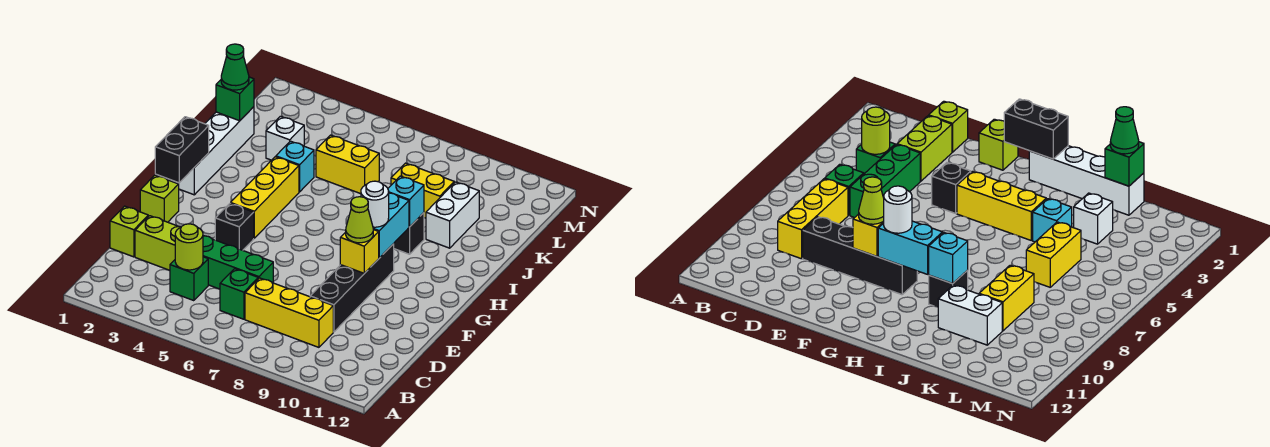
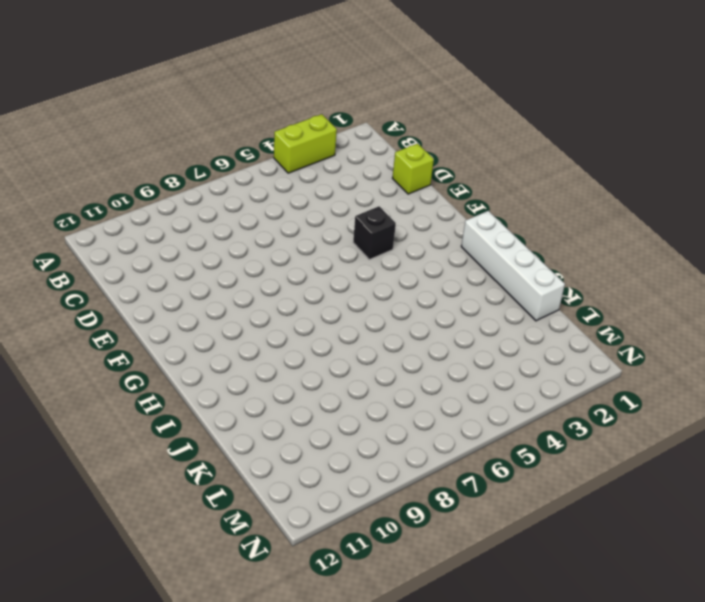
lime brick A3:A4 level 1 -> lime brick D2:D3 level 1
none -> green brick C4 level 1
none -> green brick C6 level 1
none -> yellow brick C7:C9 level 1

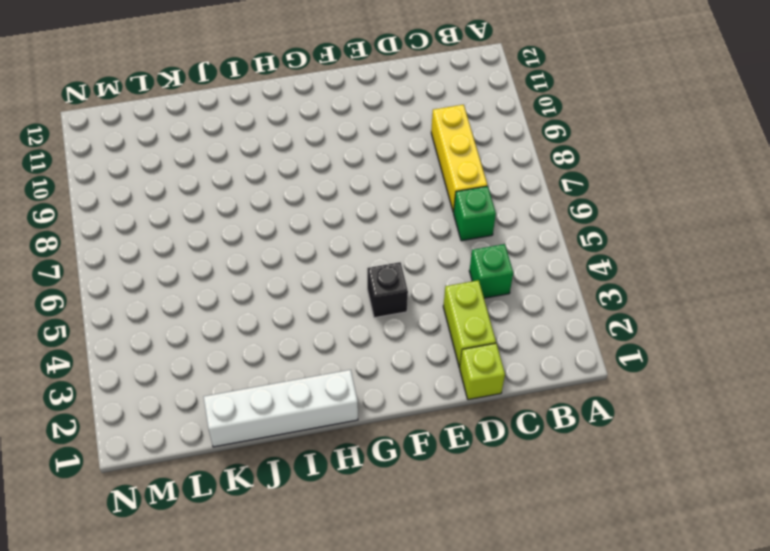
none -> green brick D4:D6 level 1
none -> black brick D9:G9 level 1
none -> lime brick F1 level 1

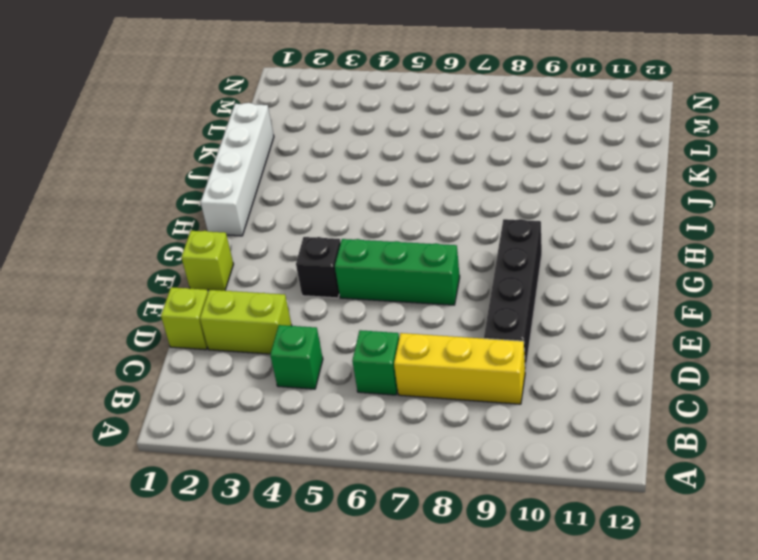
green brick F5:F7 level 1 -> green brick D4:D6 level 1
none -> yellow brick G4:I4 level 1
none -> black brick I9 level 1
none -> cyan brick J4 level 1

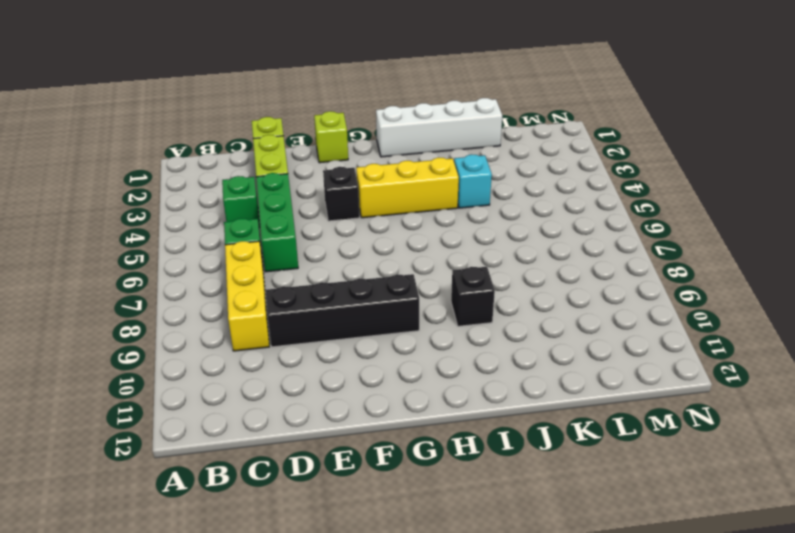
none -> white brick J10:K10 level 1
none -> white brick K3 level 1
none -> yellow brick K5:K6 level 1

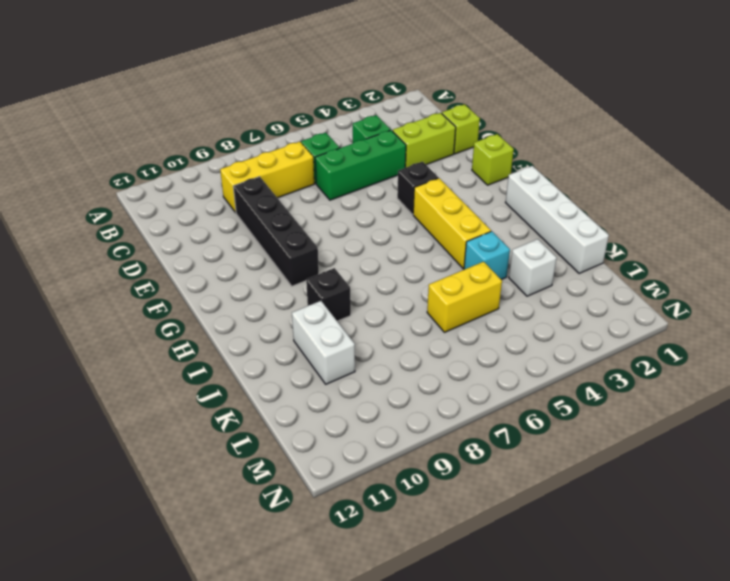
none -> yellow brick K8:K9 level 1
none -> lime round brick C4 level 2
none -> yellow brick F9 level 2

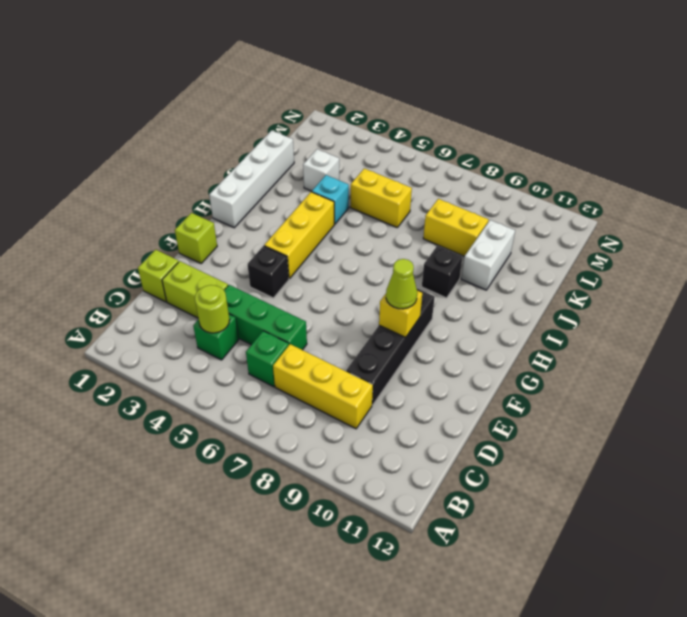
none -> black brick G1:H1 level 2
none -> cyan brick G9:H9 level 2
none -> cyan brick I9 level 2

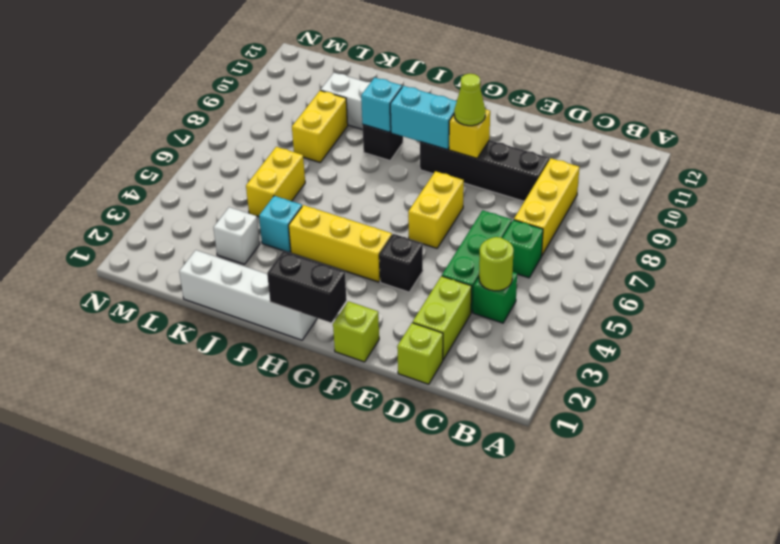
yellow brick F6:F7 level 1 -> none
none -> green brick K1 level 2
none -> white round brick G9 level 3
none -> green cone K1 level 3

